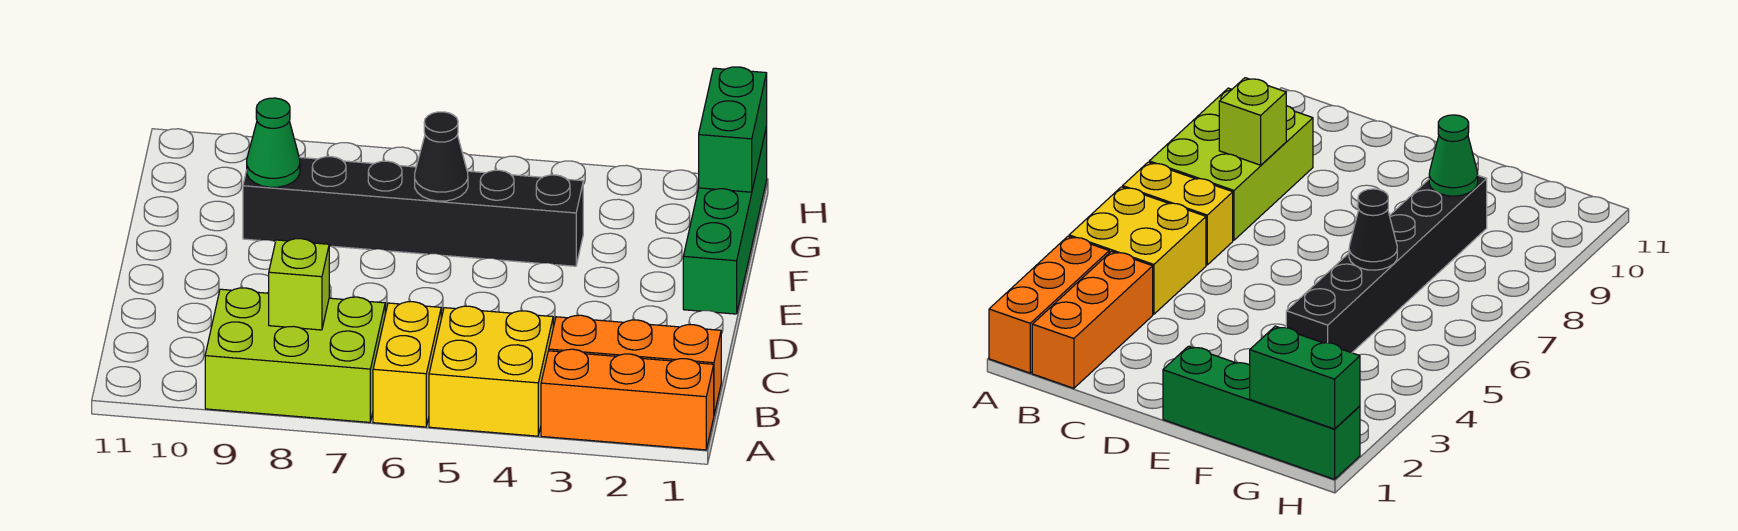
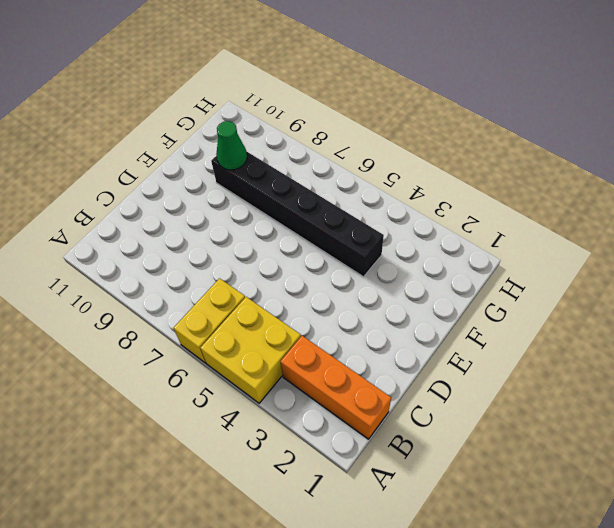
none -> orange brick A1:A3 level 1
none -> lime brick A7:B9 level 1

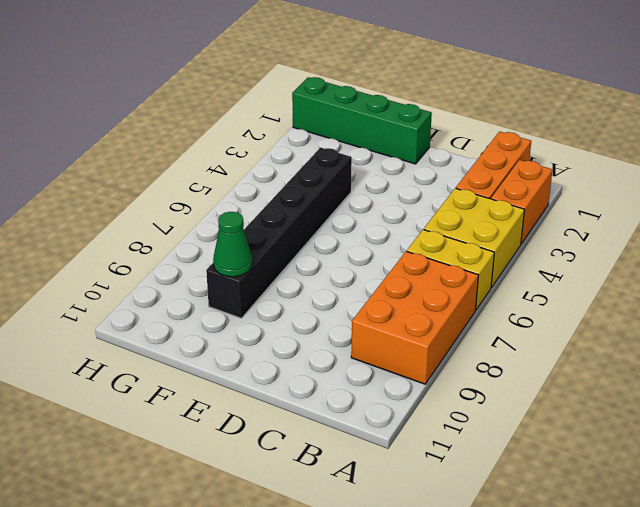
orange brick A2:A3 level 1 -> orange brick A1:A3 level 1
orange brick A7:B9 level 1 -> lime brick A7:B9 level 1
none -> lime brick B8 level 2
none -> black cone F6 level 2

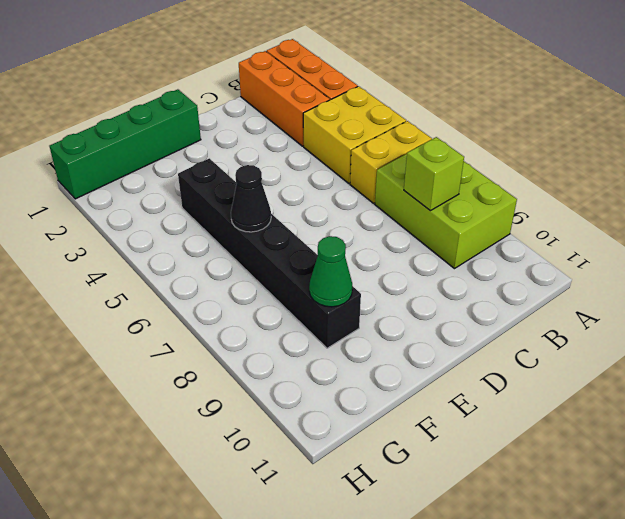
none -> green brick G1:H1 level 2

